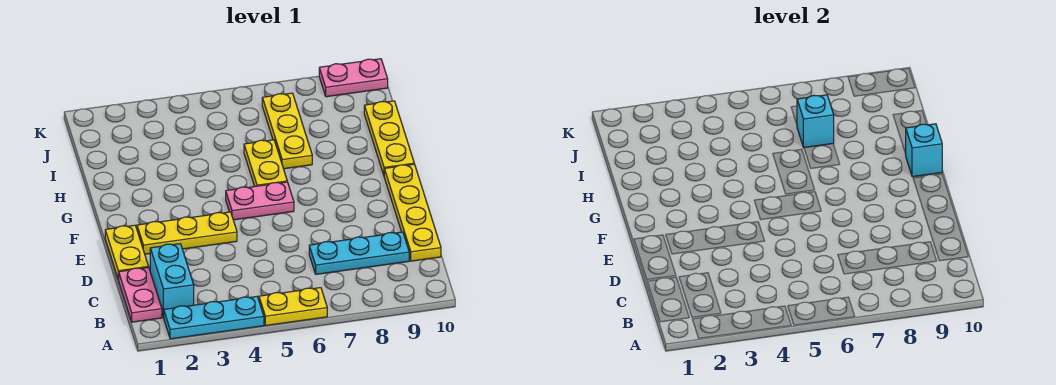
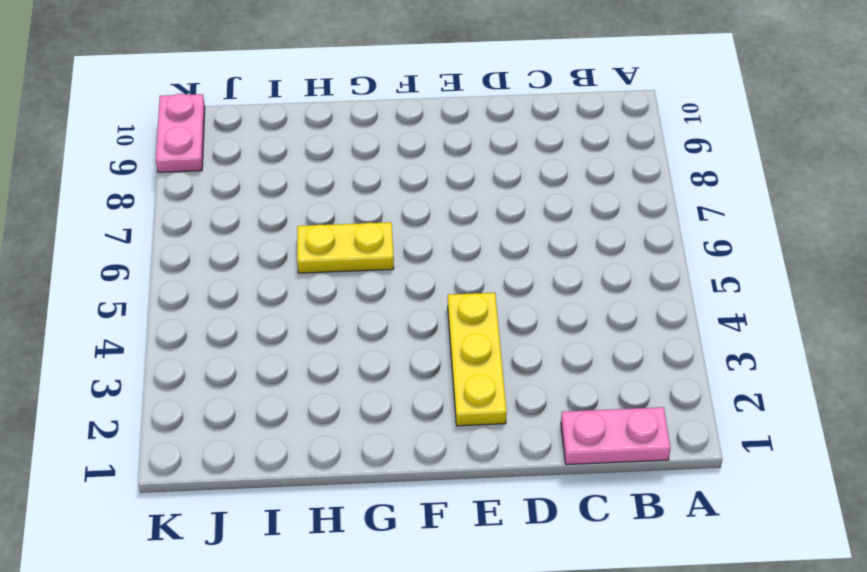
none -> cyan plate A2:A4 level 1
none -> yellow plate A5:A6 level 1
none -> cyan brick B2:C2 level 1

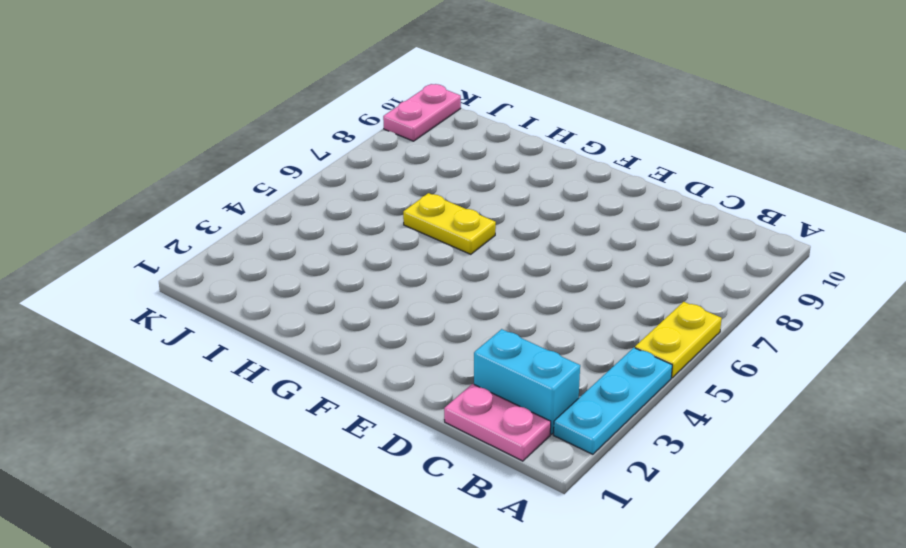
none -> cyan plate C7:C9 level 1
none -> yellow plate C10:F10 level 1
none -> yellow plate D1:E1 level 1

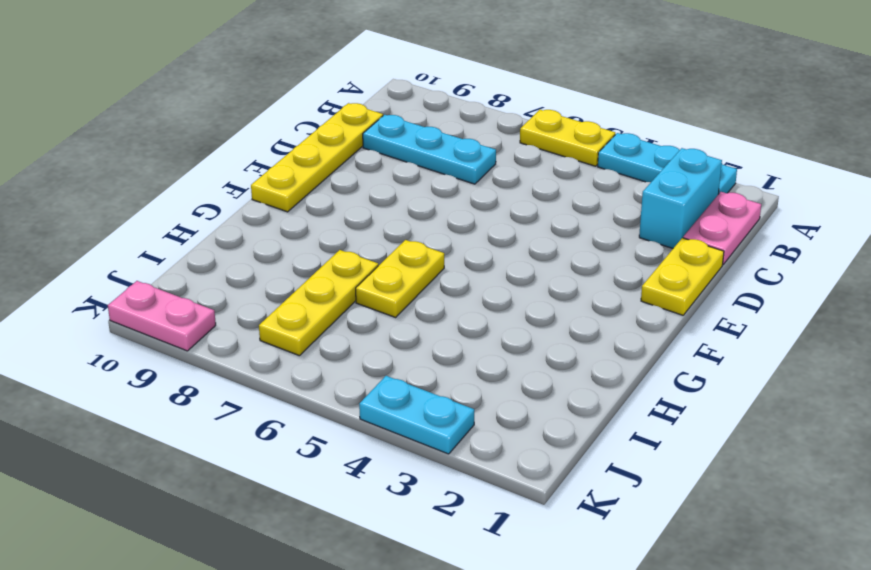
cyan plate K3:K4 level 1 -> none
none -> yellow plate E2:E4 level 1
none -> pink plate F5:F6 level 1
none -> yellow plate G10:I10 level 1

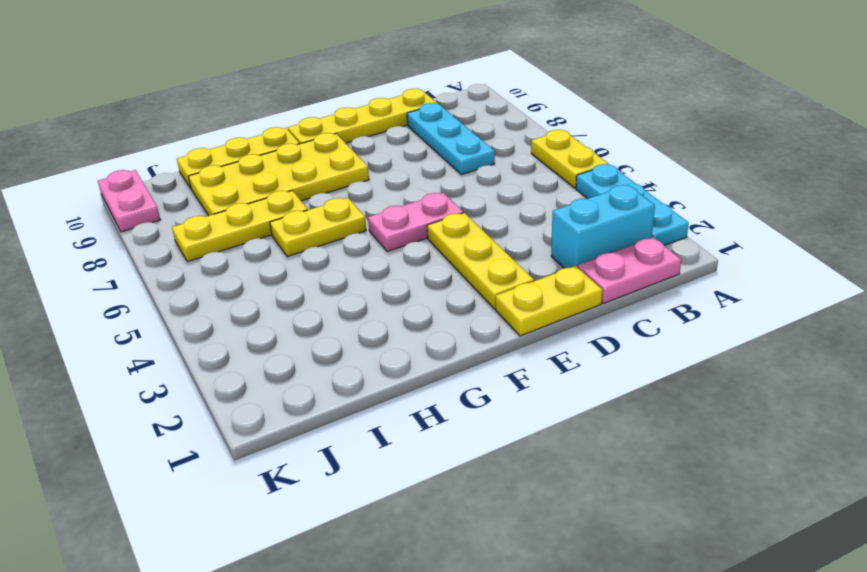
pink plate E5:F5 level 1 -> pink plate F5:F6 level 1
yellow plate F8:I9 level 1 -> none
none -> cyan brick G10 level 2
none -> cyan brick I7 level 2

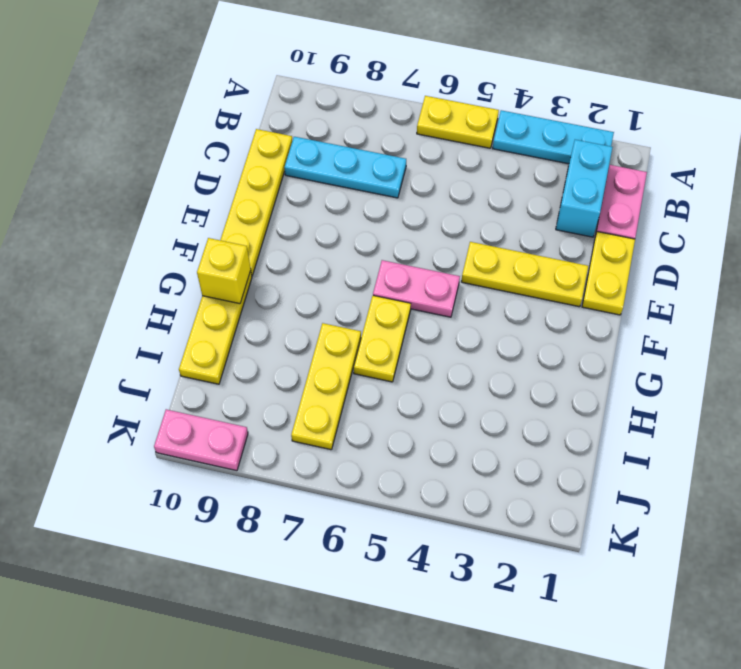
yellow brick G10 level 2 -> cyan brick G10 level 2
none -> cyan brick I7 level 2

